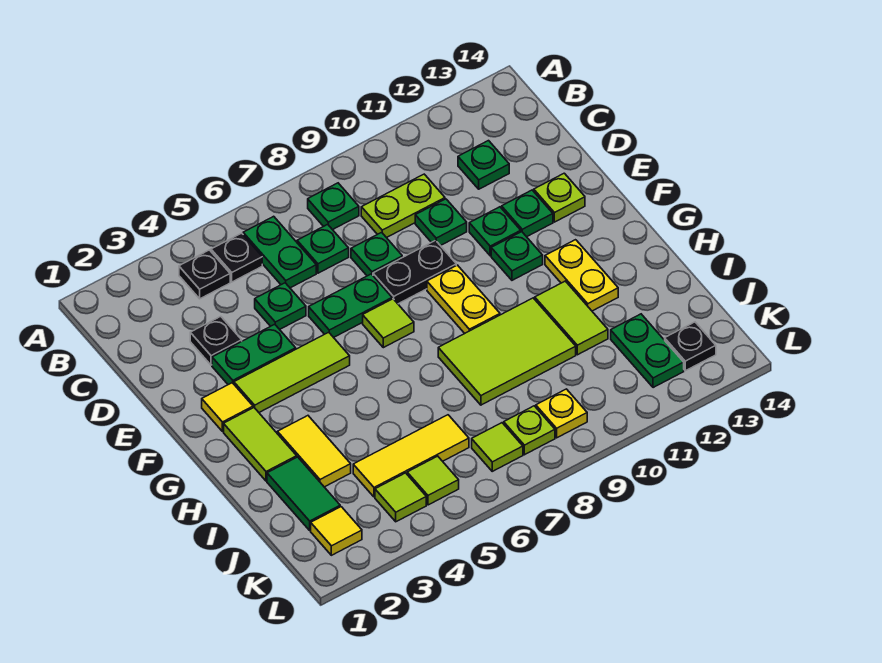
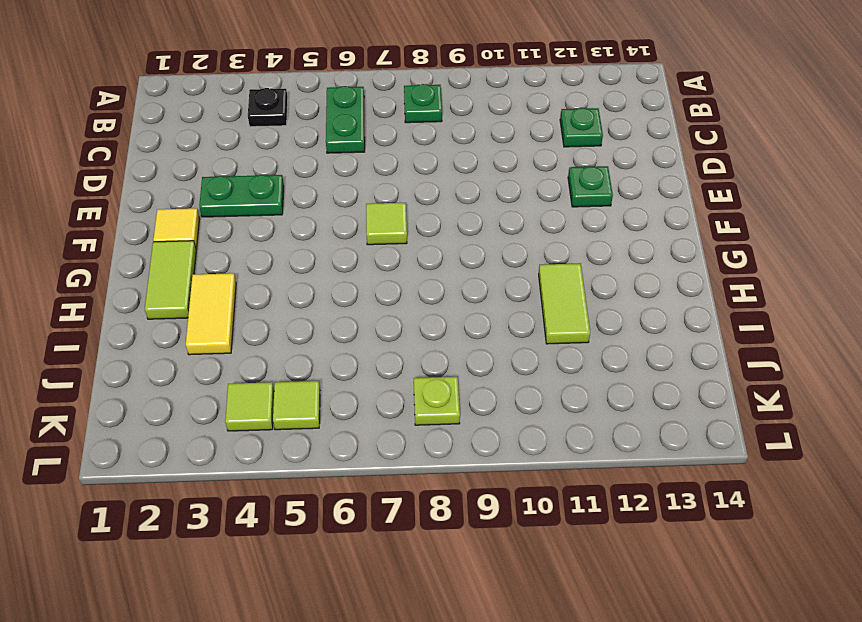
none -> black plate B5 level 1
none -> green plate C7 level 1
none -> lime plate C9:C10 level 1
none -> black plate D3 level 1

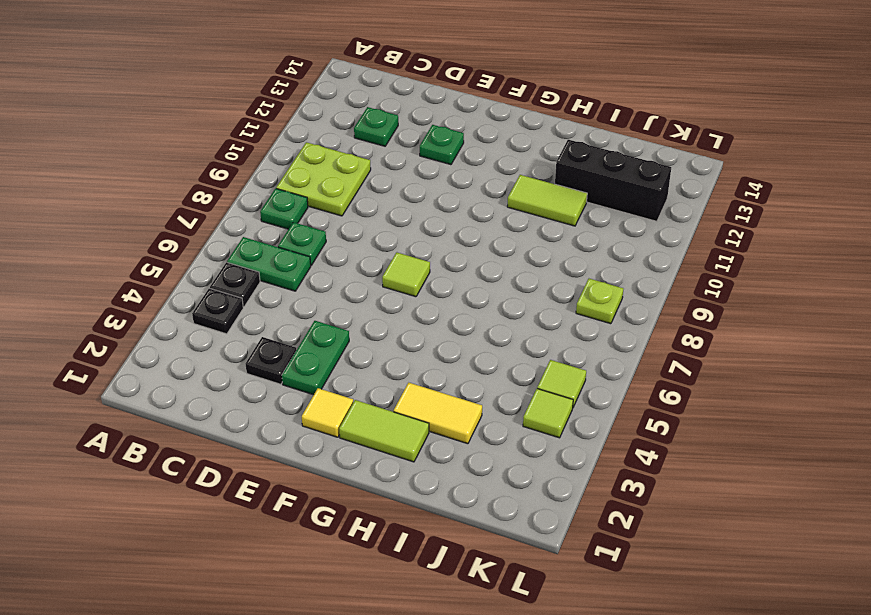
lime plate B9:C10 level 1 -> lime plate C9:C10 level 1
black brick I12:K12 level 1 -> green plate J12:K12 level 1
none -> green plate D5 level 1
none -> green plate D8 level 1
none -> green plate D10 level 1
none -> green plate E6:E7 level 1

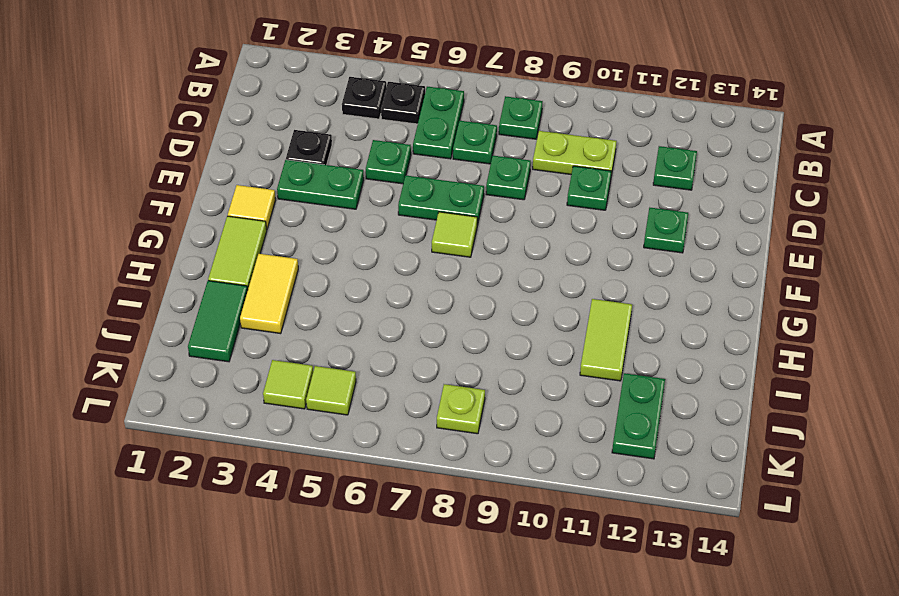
none -> black plate E8:E9 level 1
none -> green plate E11 level 1
none -> lime plate E13 level 1
none -> lime tile F3:F5 level 1

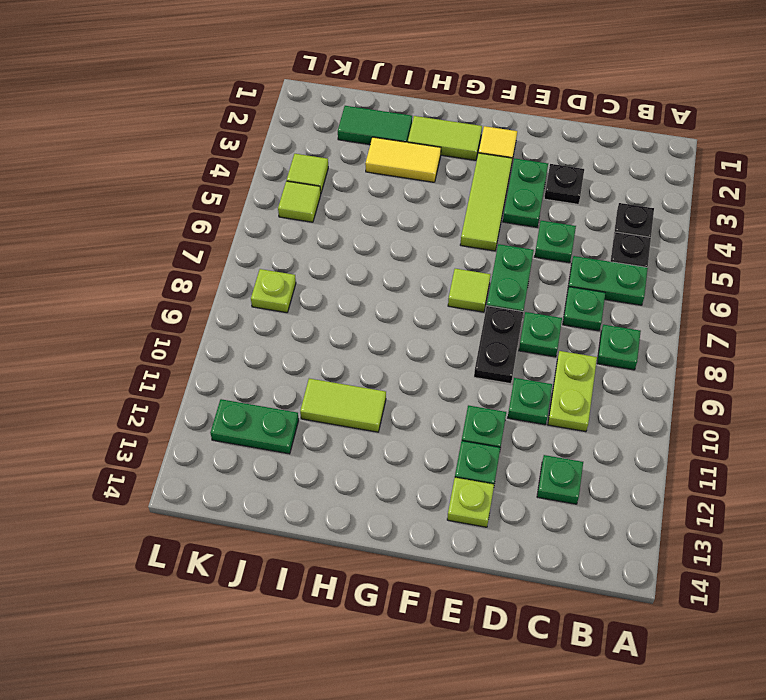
none -> yellow plate F9:G9 level 1
none -> green plate F11 level 1
none -> yellow plate G12:H12 level 1
none -> lime tile H8:I10 level 1

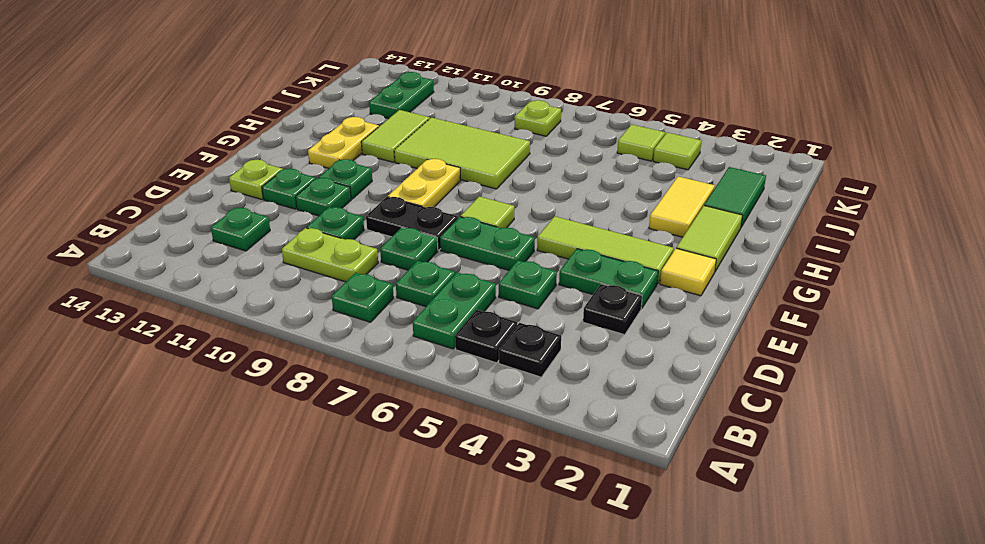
none -> yellow tile J4:J6 level 1
none -> yellow tile K2 level 1
none -> lime tile K7 level 1
none -> yellow plate K9 level 1

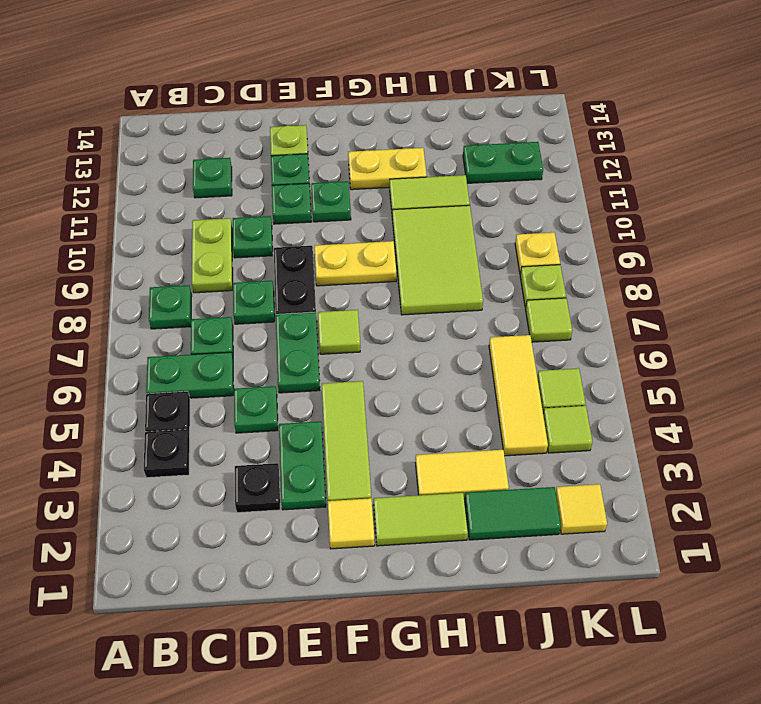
none -> black plate K13 level 1

